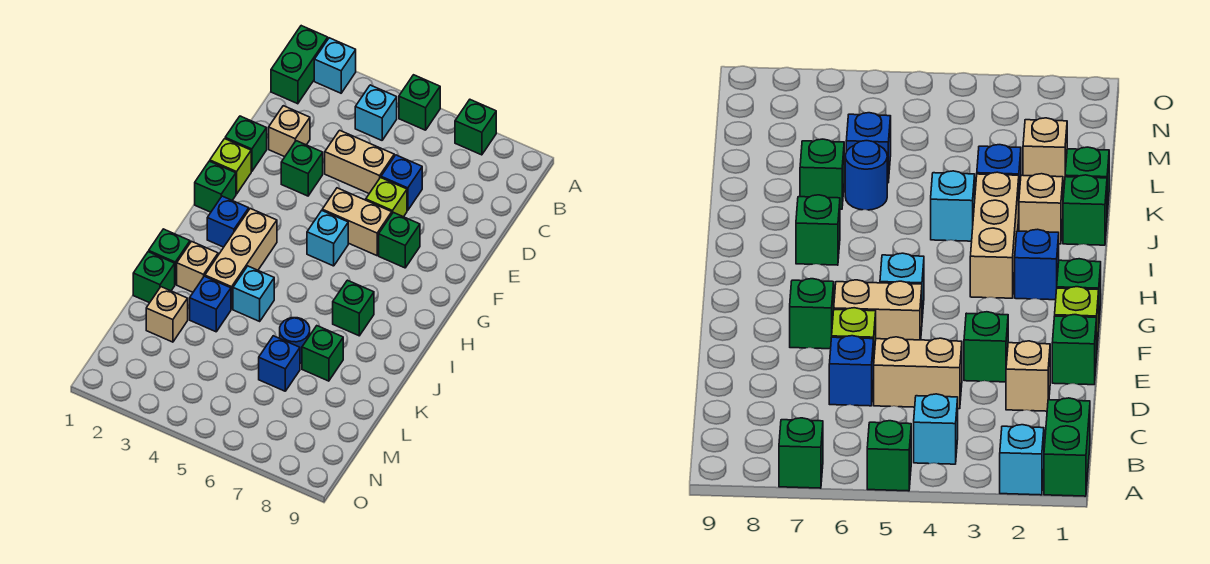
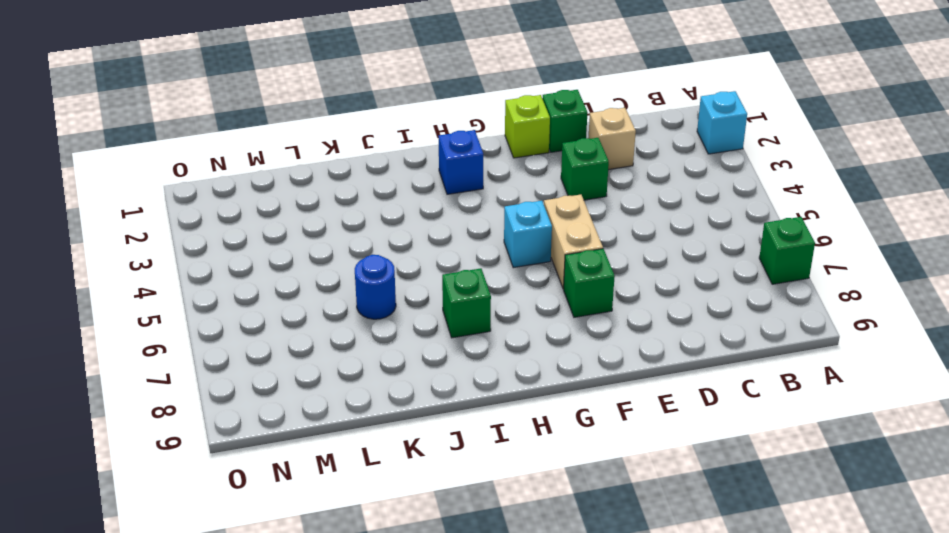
none -> green brick A1:B1 level 1
none -> green brick A5 level 1
none -> cyan brick B4 level 1

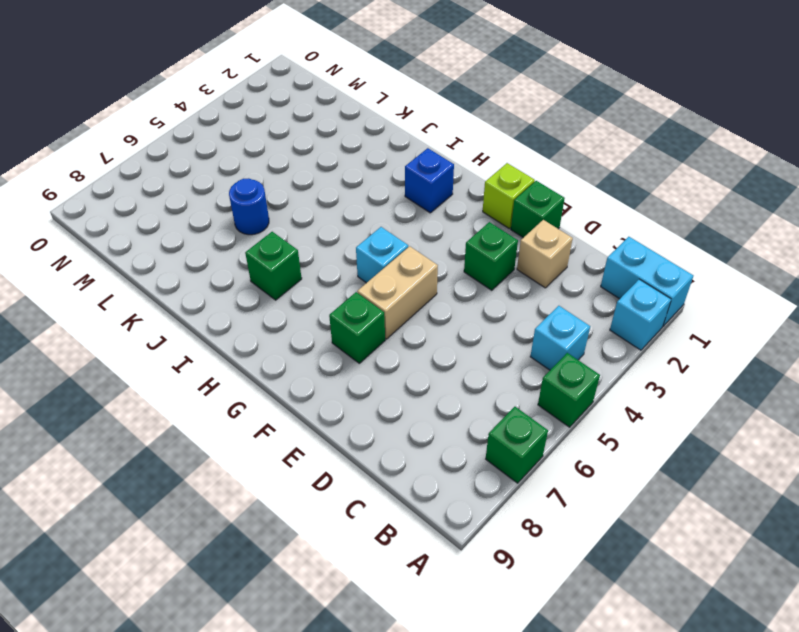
cyan brick A1:B1 level 1 -> green brick A1:B1 level 1
none -> tan brick D4:D5 level 1
none -> blue brick D6 level 1
none -> lime brick E6 level 1

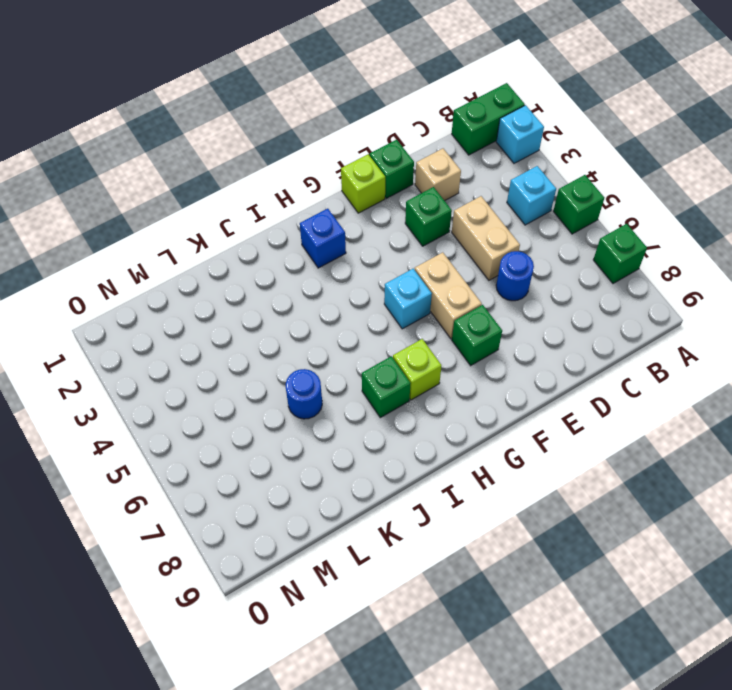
blue round brick D6 level 1 -> blue brick D6 level 1
lime brick H7 level 1 -> lime brick E6 level 1
none -> green brick G1 level 1
none -> tan brick H3:J3 level 1
none -> green brick J1 level 1

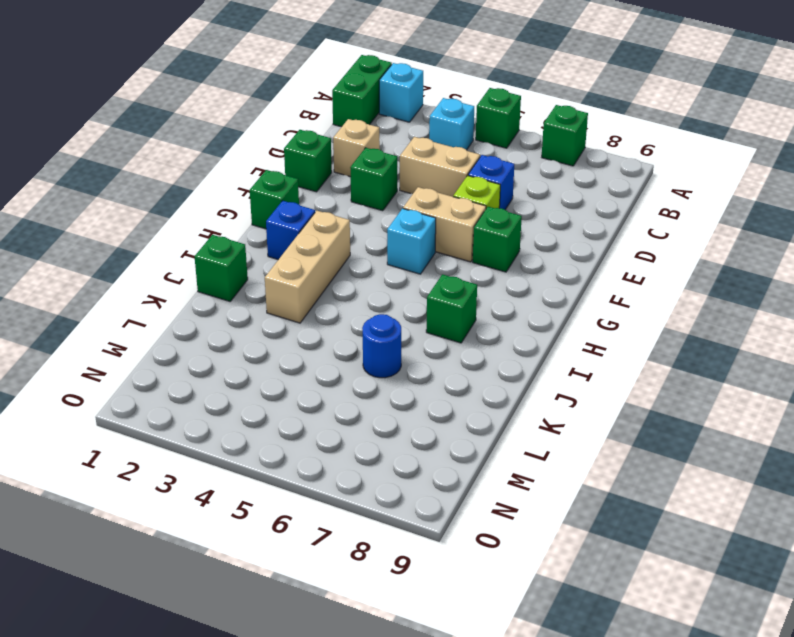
none -> lime brick F1 level 1
none -> tan brick J2 level 1
none -> cyan brick J4 level 1

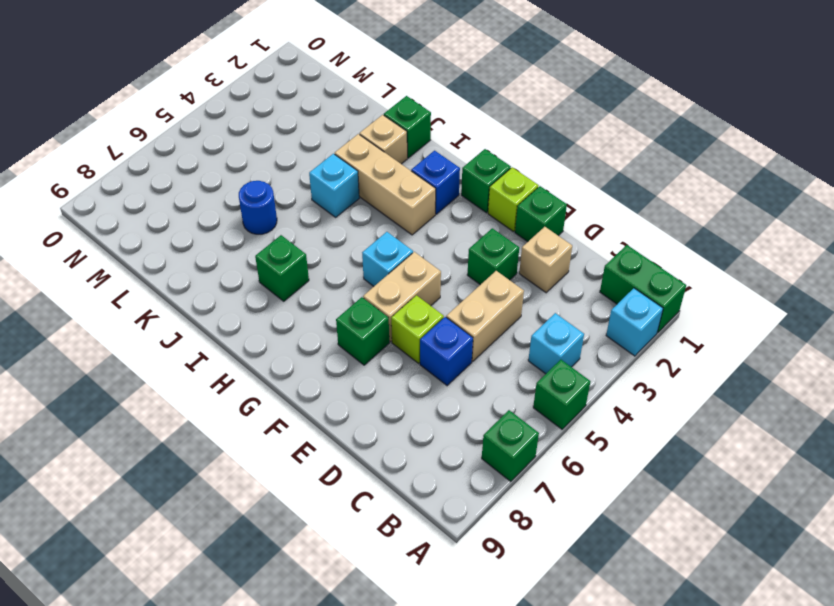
none -> green brick K1 level 1
none -> blue brick K3 level 1
none -> green brick K7 level 1

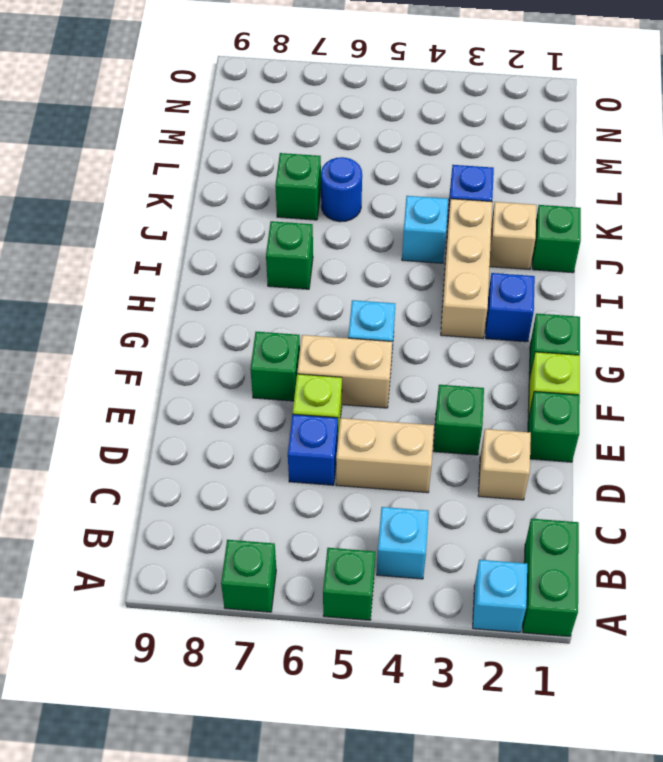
none -> green brick K1 level 1
none -> tan brick L2 level 1
none -> blue brick L6 level 1

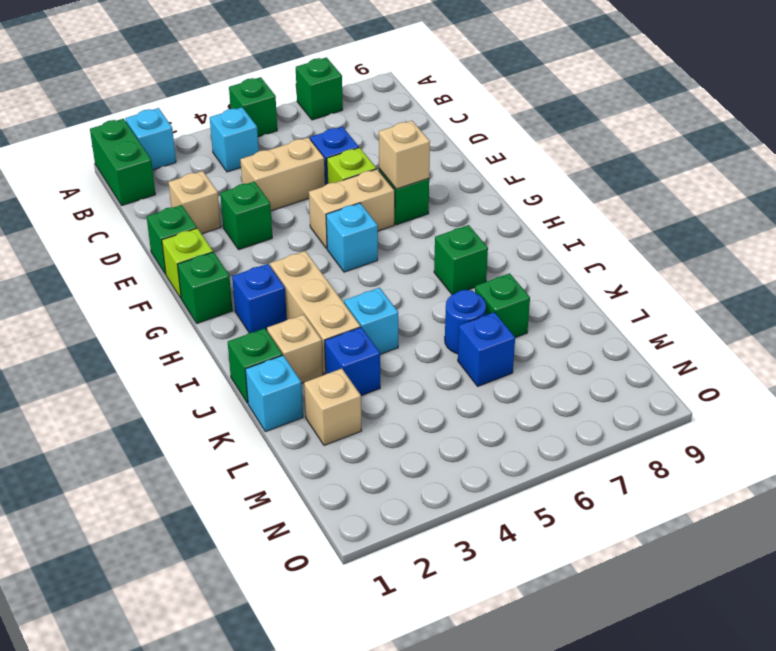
tan brick F7 level 2 -> none
cyan brick K1 level 1 -> green brick K1 level 1

